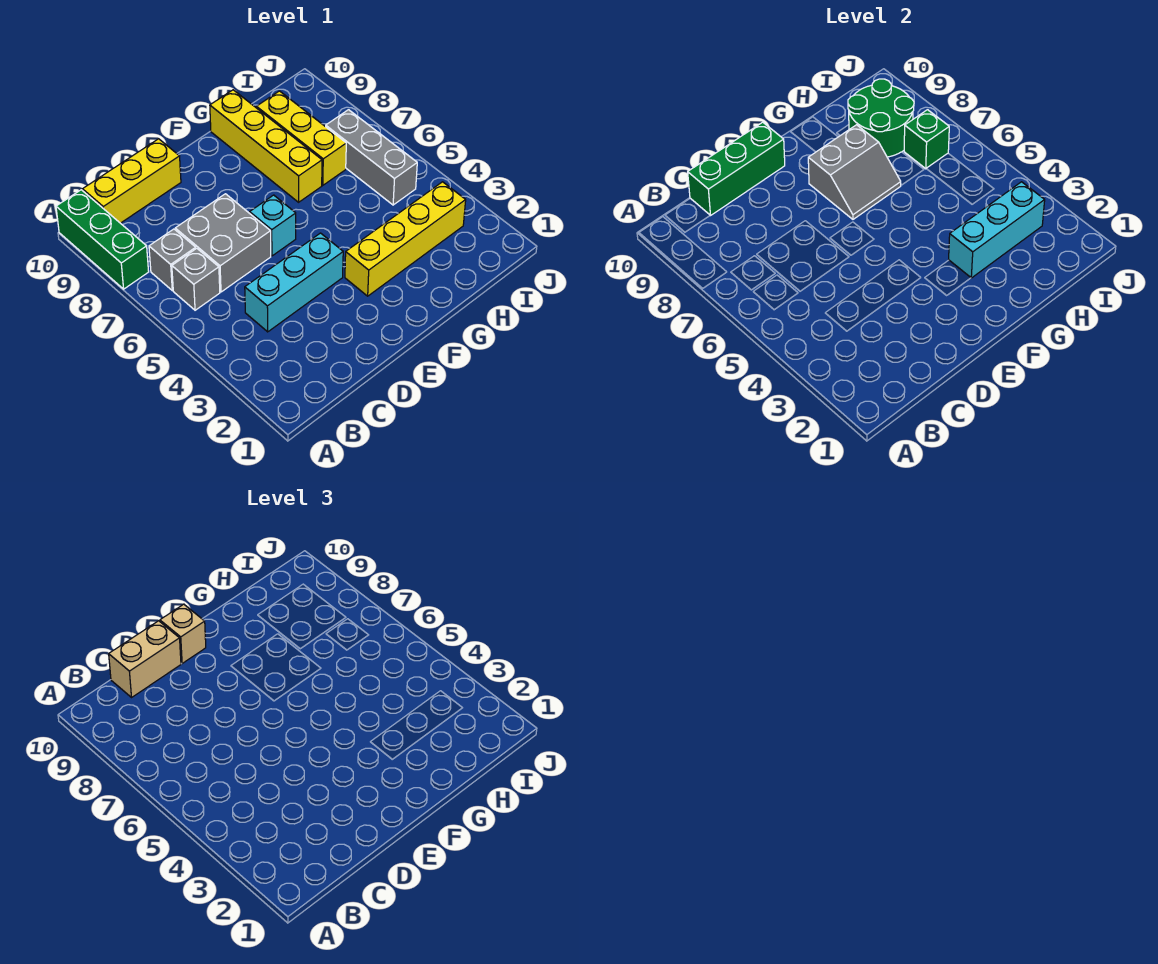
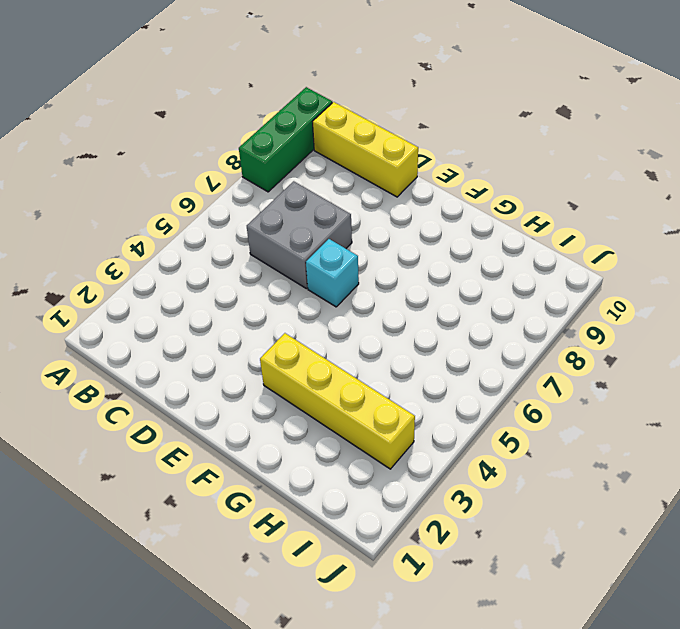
none -> grey brick B6 level 1
none -> grey brick B7 level 1
none -> cyan brick C4:E4 level 1

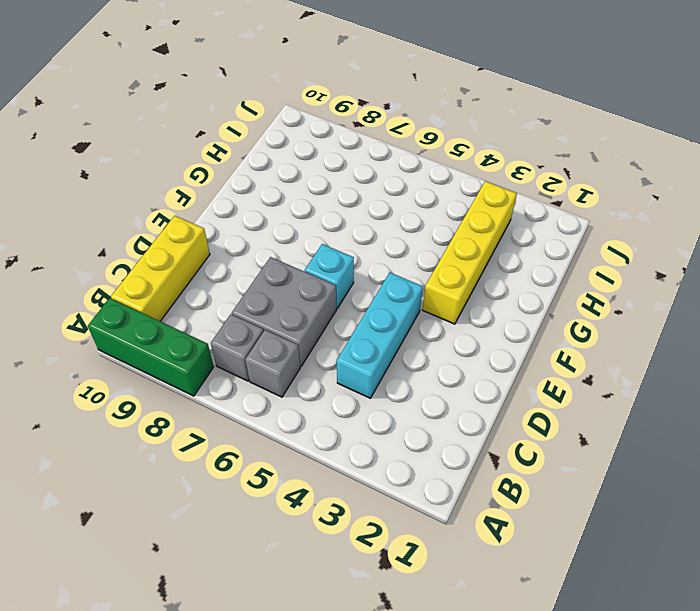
none -> yellow brick G7:G10 level 1
none -> yellow brick H7:H9 level 1
none -> grey brick I5:I7 level 1

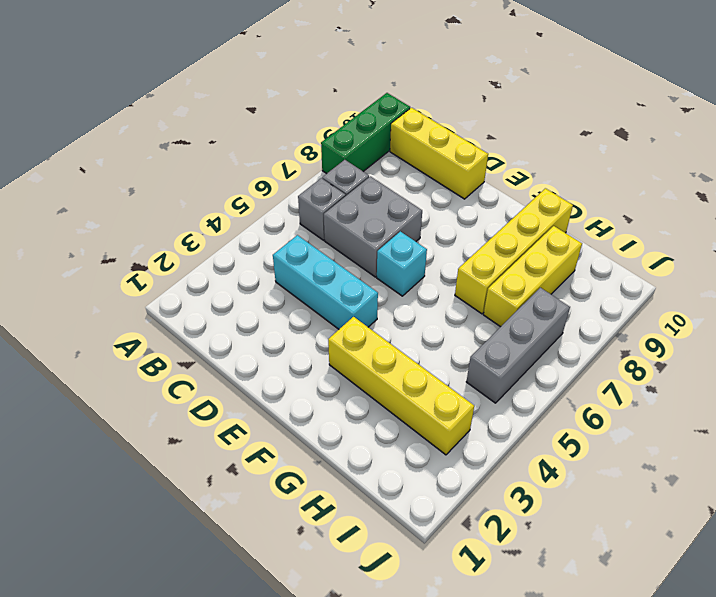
none -> green brick C10:E10 level 2
none -> grey slope F7:G8 level 2 top 8
none -> cyan brick G3:I3 level 2

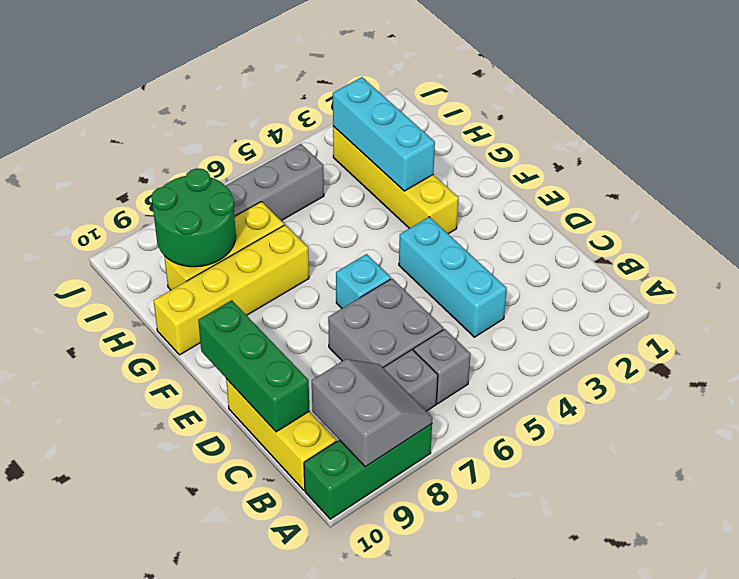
grey slope A8:B9 level 2 top 9 -> grey slope F7:G8 level 2 top 8
none -> green brick I7 level 2
none -> tan brick C10:D10 level 3
none -> tan brick E10 level 3

